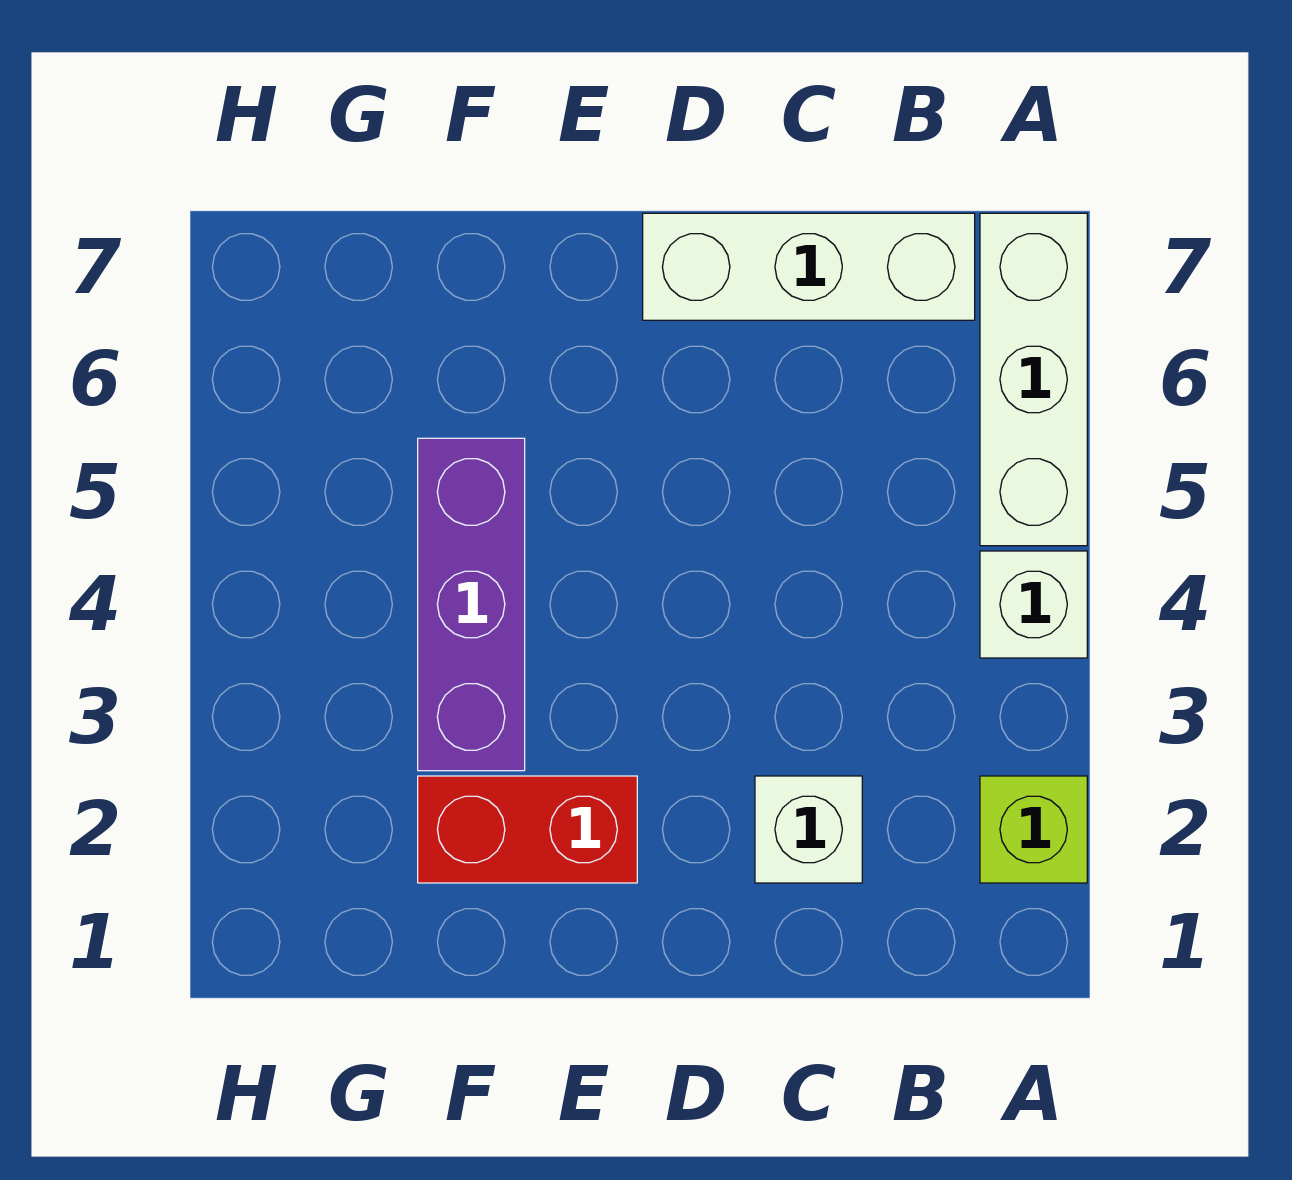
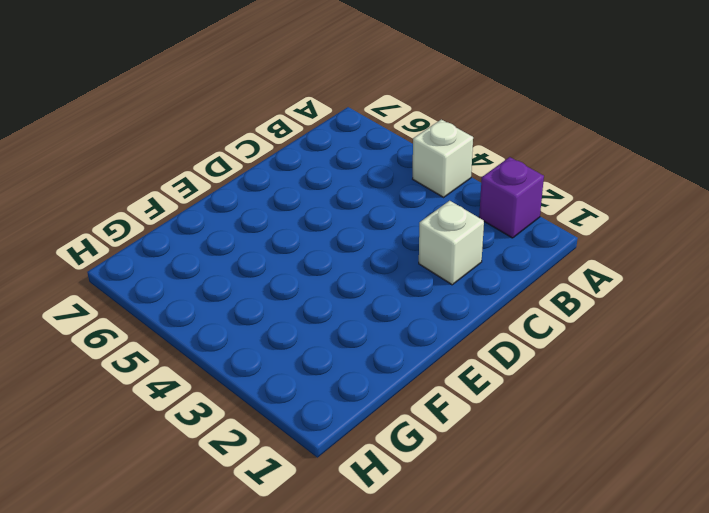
purple brick A2 level 1 -> lime brick A2 level 1
none -> white brick A5:A7 level 1
none -> white brick B7:D7 level 1

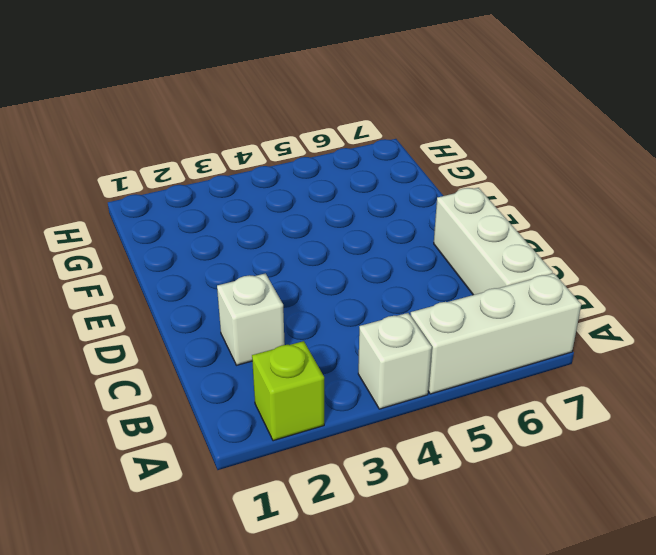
none -> red brick E2:F2 level 1
none -> purple brick F3:F5 level 1

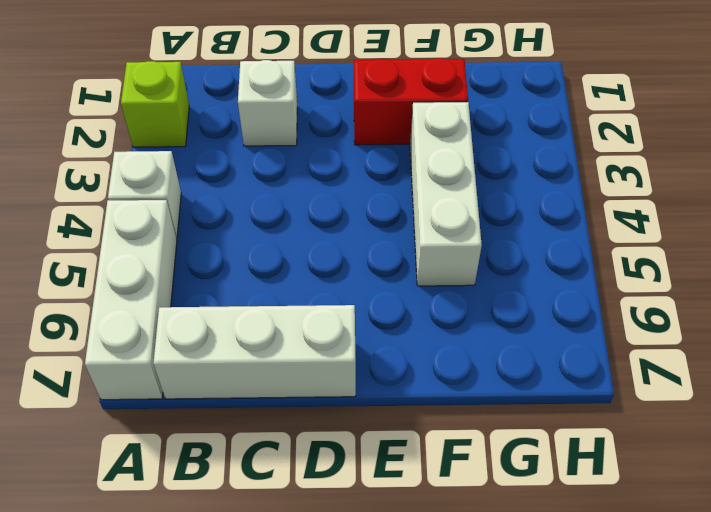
white brick F3:F5 level 1 -> purple brick F3:F5 level 1

